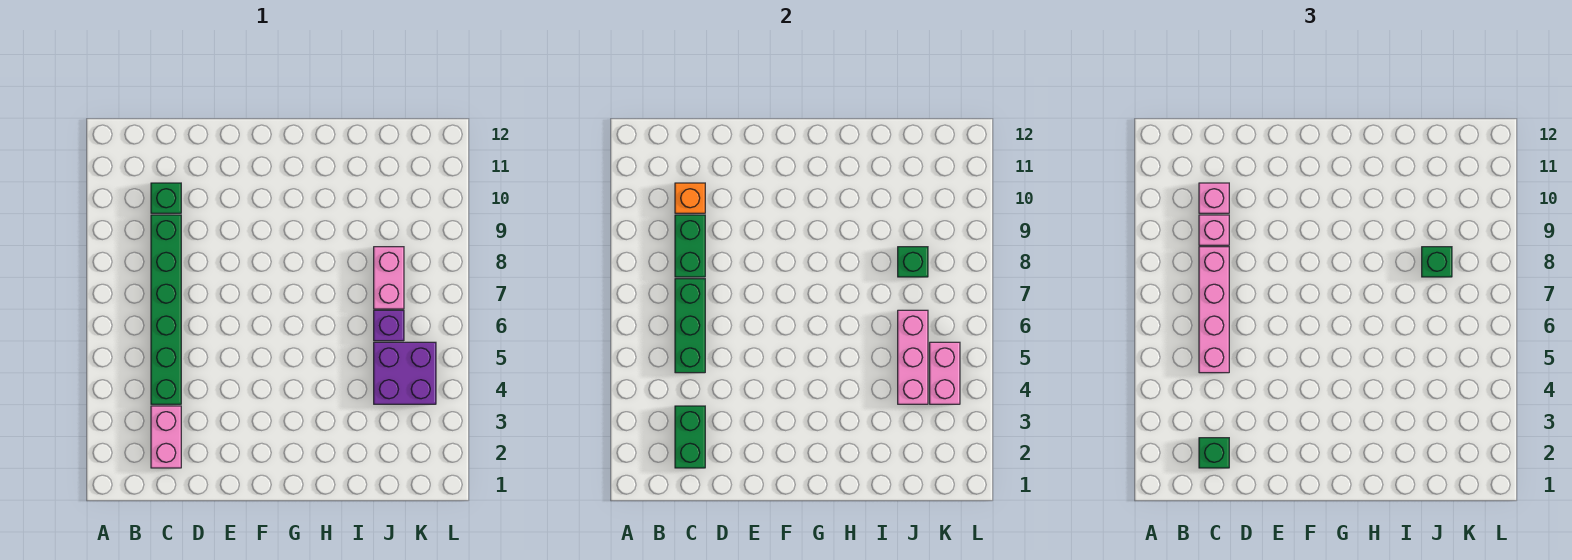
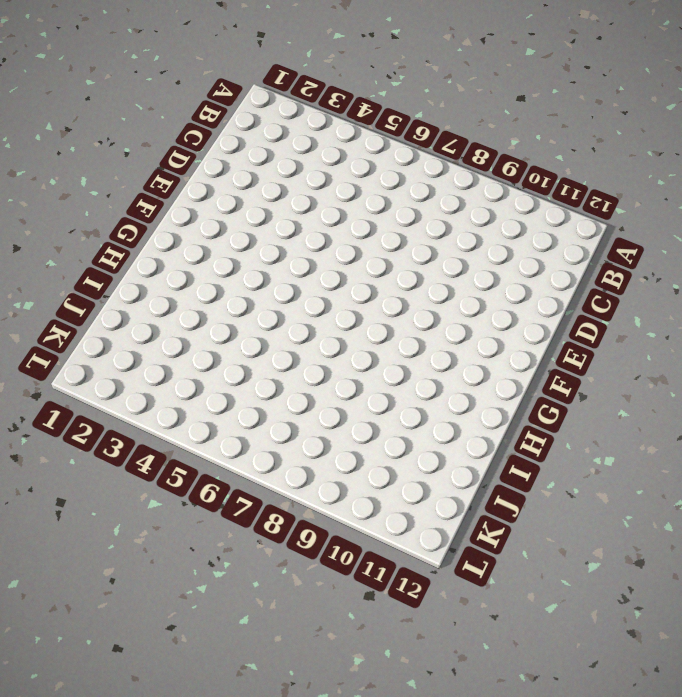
none -> pink brick C2:C3 level 1
none -> green brick C4:C9 level 1
none -> green brick C10 level 1

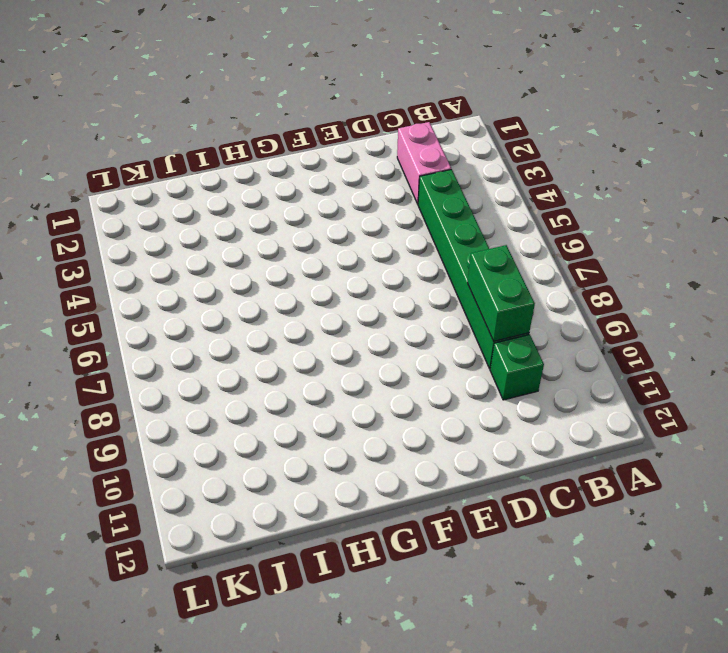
none -> purple brick J4:K5 level 1
none -> purple brick J6 level 1
none -> pink brick J7:J8 level 1

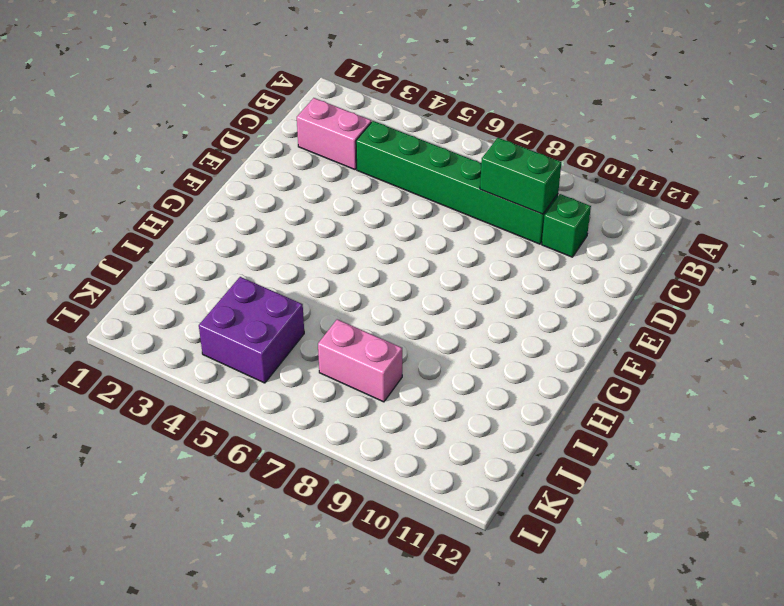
none -> purple brick J6 level 1
none -> green brick C2:C3 level 2
none -> green brick C5:C7 level 2

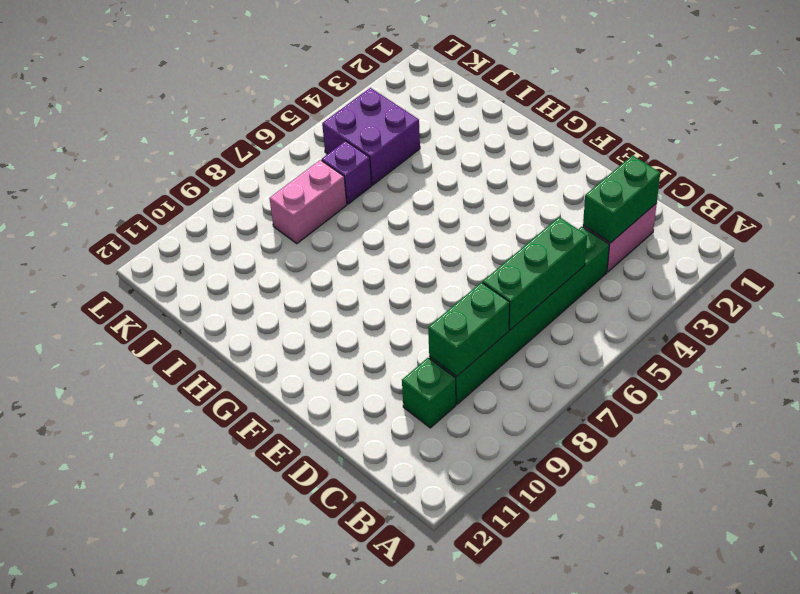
none -> orange brick C10 level 2
none -> pink brick J4:J6 level 2
none -> green brick J8 level 2

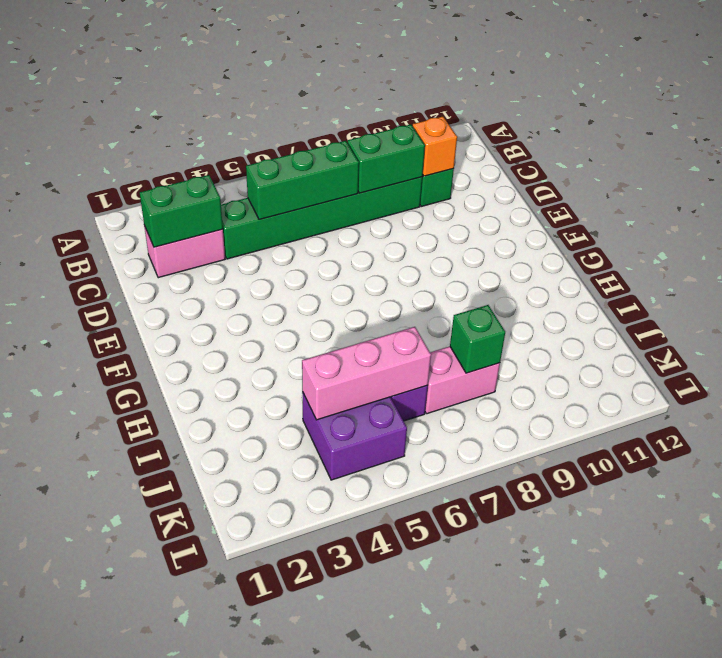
none -> pink brick K4:K5 level 2
none -> green brick C2 level 3
none -> pink brick C5:C8 level 3

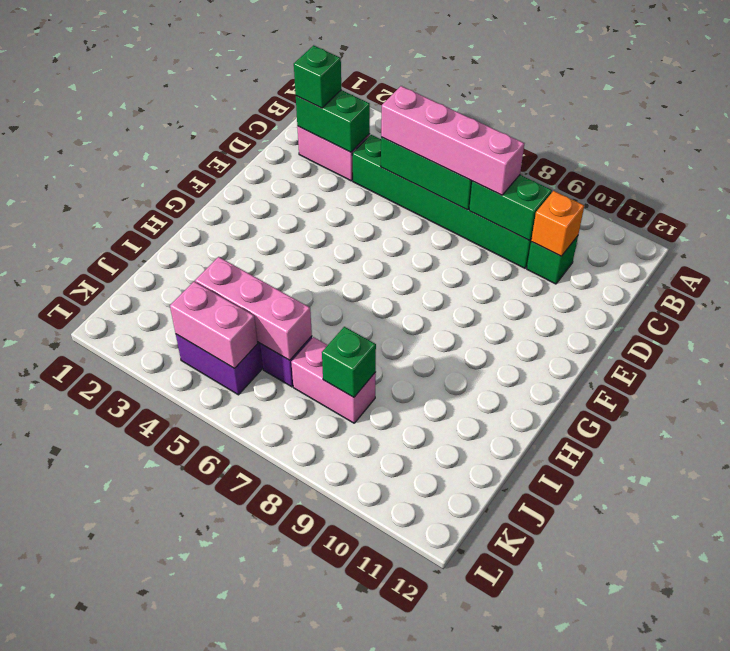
none -> pink brick C9 level 3
none -> pink brick C10 level 3
none -> green brick J8 level 3

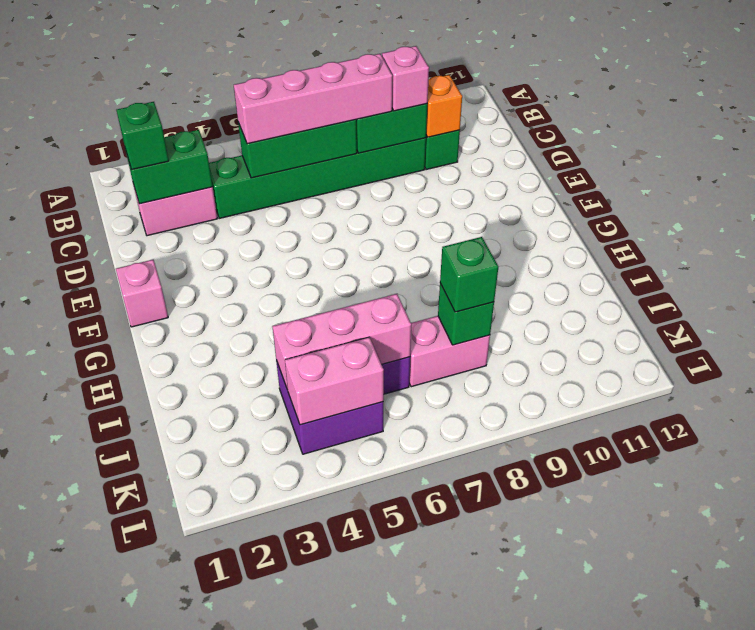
pink brick F1 level 1 -> pink brick C10 level 3

